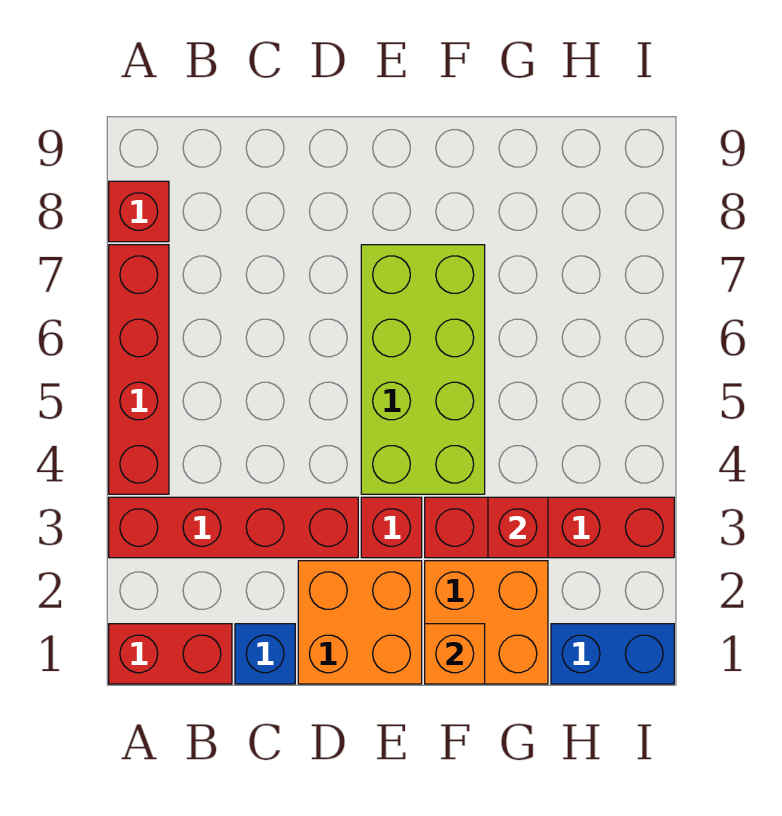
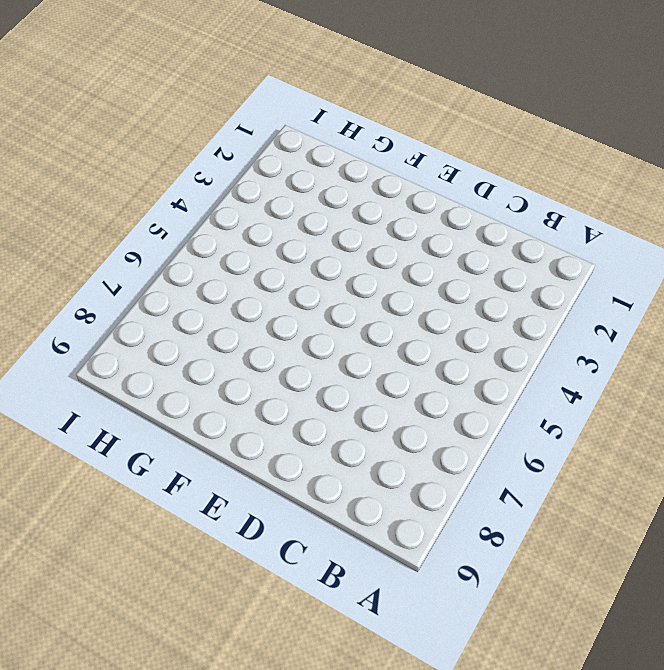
none -> red brick A1:B1 level 1
none -> red brick A3:D3 level 1
none -> red brick A4:A7 level 1

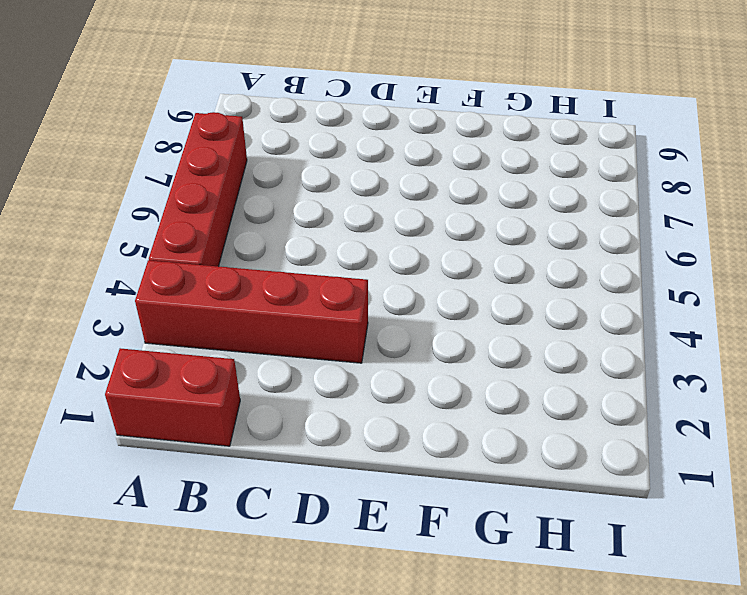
none -> red brick A8 level 1
none -> blue brick C1 level 1
none -> orange brick D1:E2 level 1

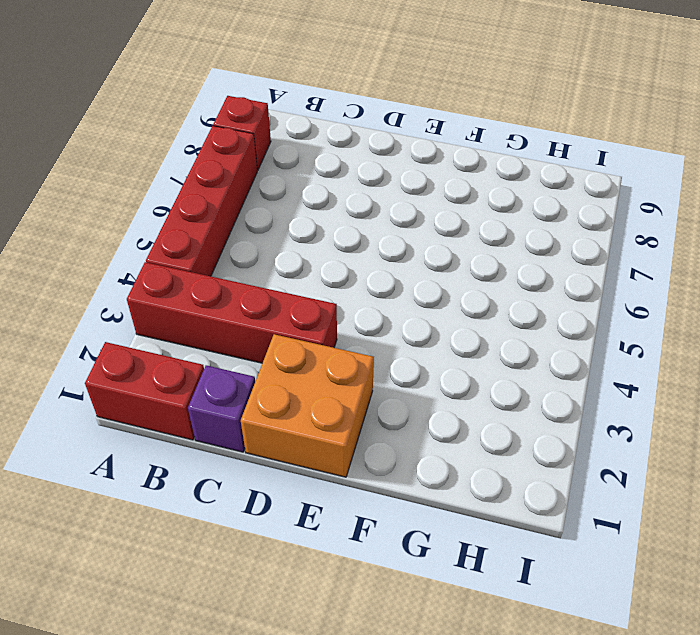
purple brick C1 level 1 -> blue brick C1 level 1
none -> red brick E3 level 1
none -> lime brick E4:F7 level 1
none -> orange brick F1:G2 level 1

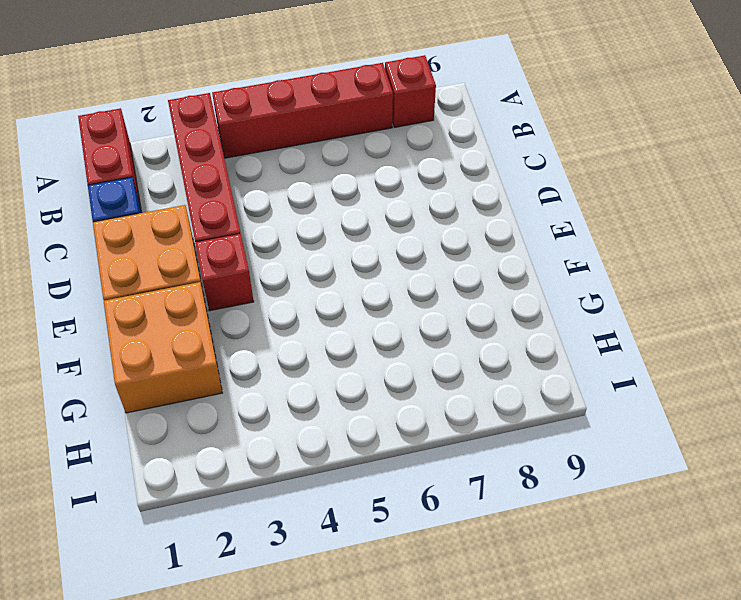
none -> lime brick E4:F7 level 1
none -> red brick F3:I3 level 1
none -> blue brick H1:I1 level 1

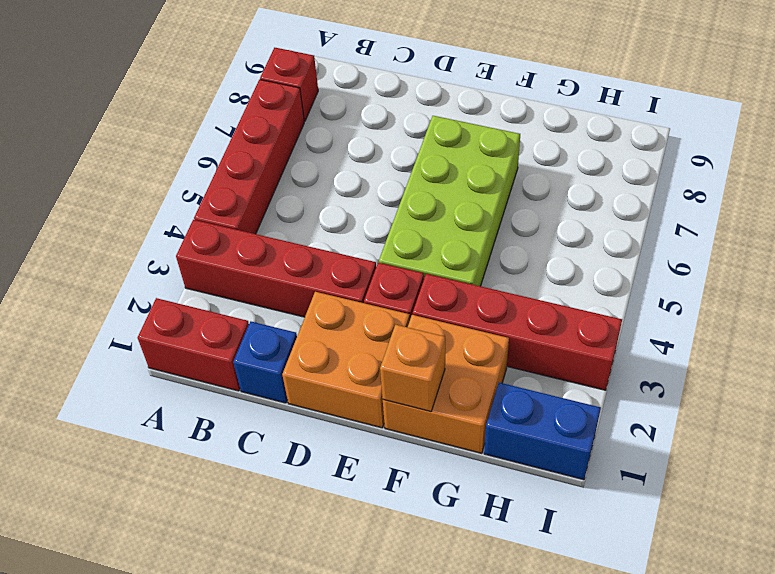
none -> red brick G3 level 2

